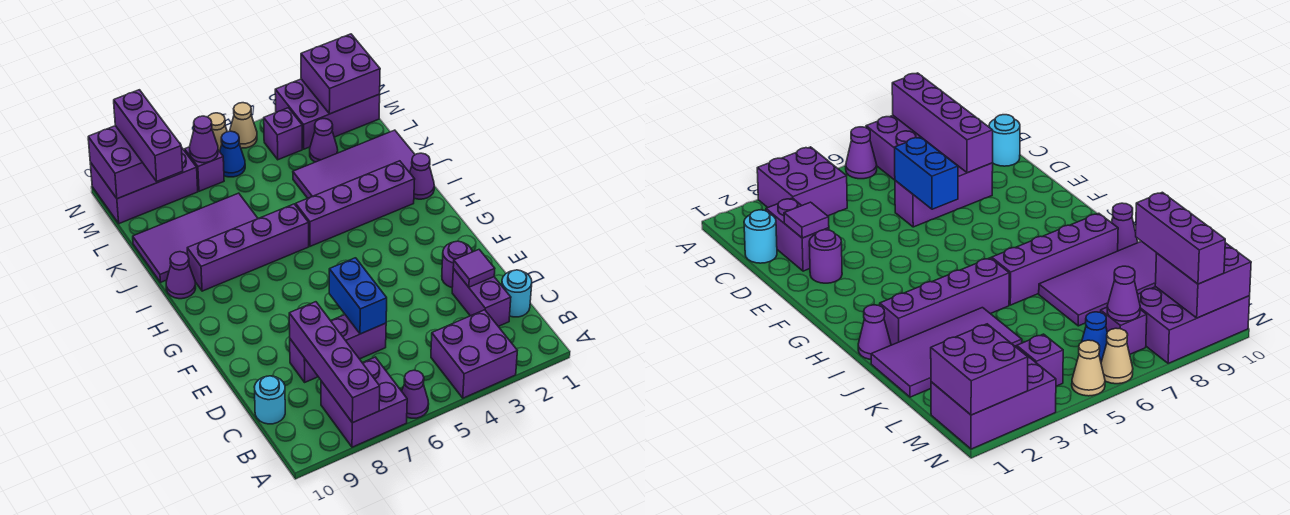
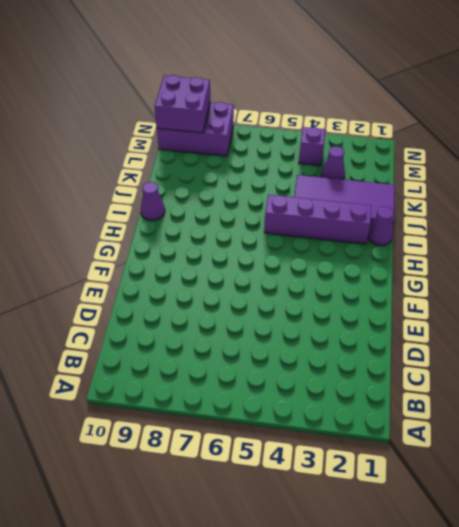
none -> purple brick A3:B4 level 1
none -> purple cone A6 level 1
none -> purple brick A7:B8 level 1

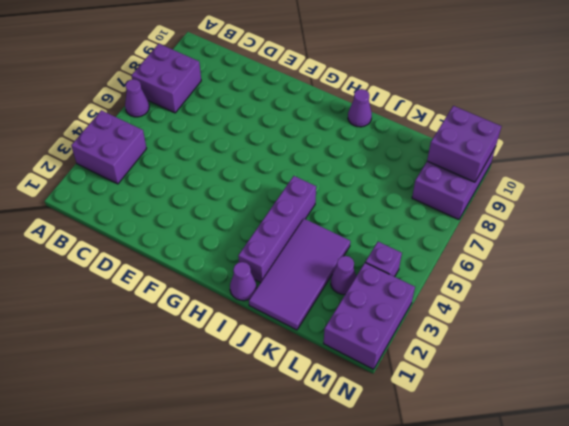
none -> cyan round brick C1 level 1
none -> purple brick C2:D2 level 1
none -> cyan round brick C10 level 1

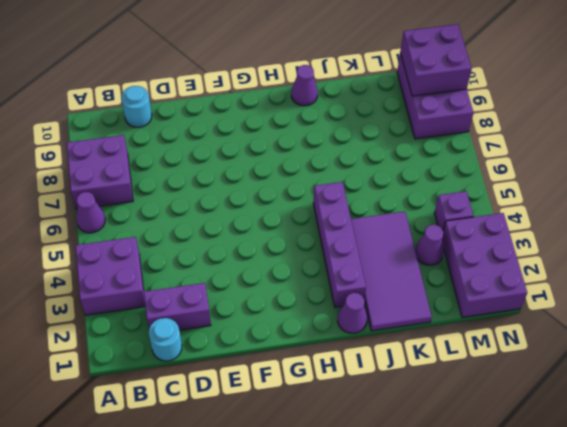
none -> purple brick D6:D8 level 1
none -> purple round brick E2 level 1
none -> purple brick I6:I9 level 1

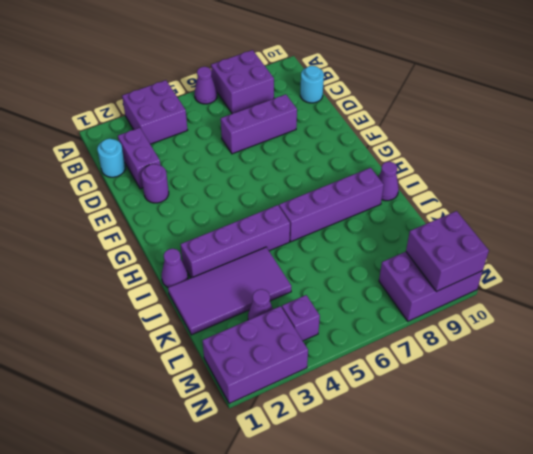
none -> purple tile J7:K10 level 1
none -> blue cone M6 level 1
none -> purple brick M7 level 1

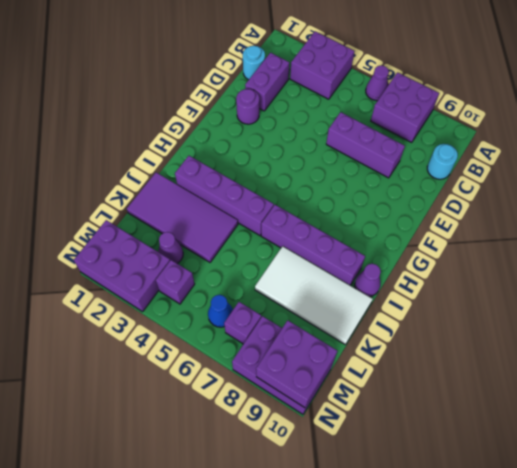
white tile J7:K10 level 1 -> purple tile J7:K10 level 1
none -> purple cone I1 level 1
none -> tan cone N5 level 1
none -> tan cone N6 level 1

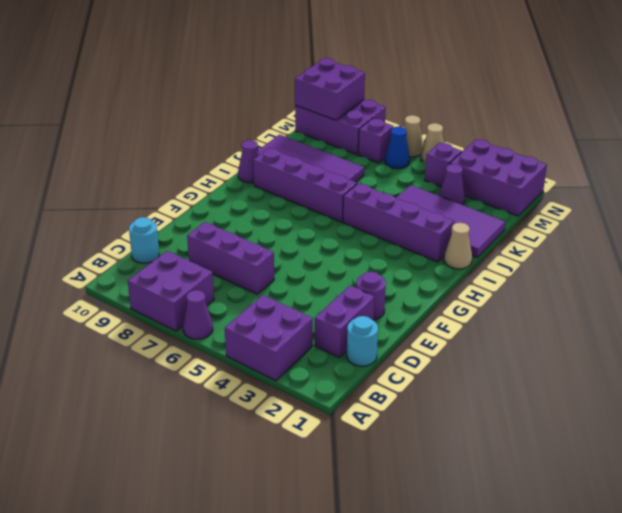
tan cone I1 level 1 -> purple cone I1 level 1
none -> purple brick A8:D8 level 2
none -> purple tile D2 level 2
none -> blue brick D6:E6 level 2

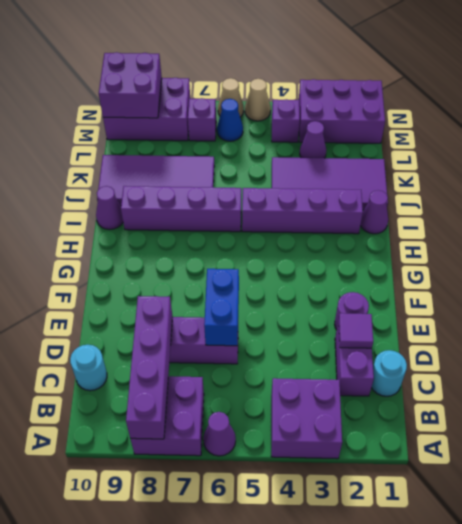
none -> purple brick M1:N2 level 2
none -> purple cone M7 level 2
none -> purple brick L9:N9 level 3

